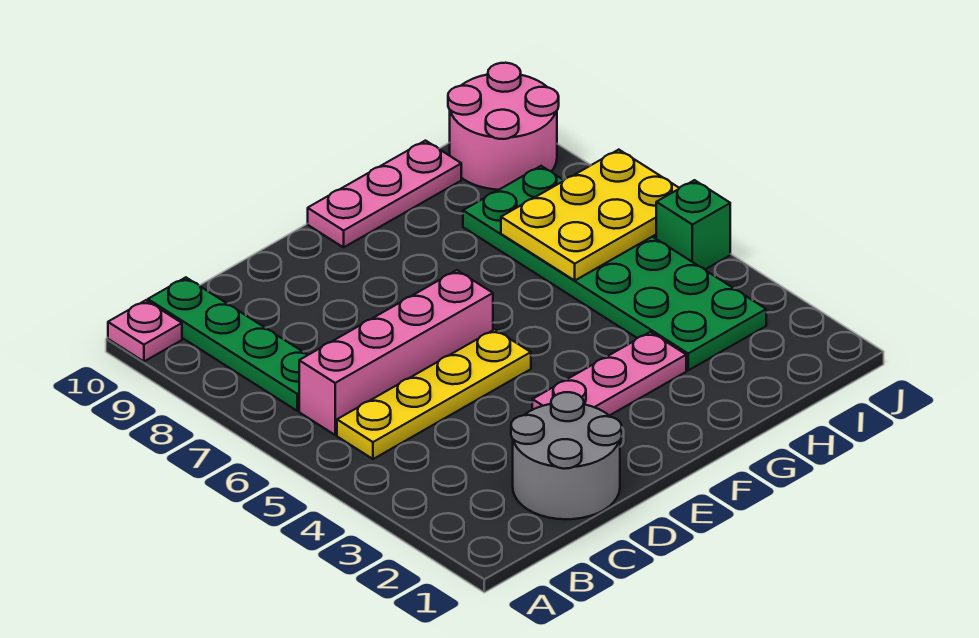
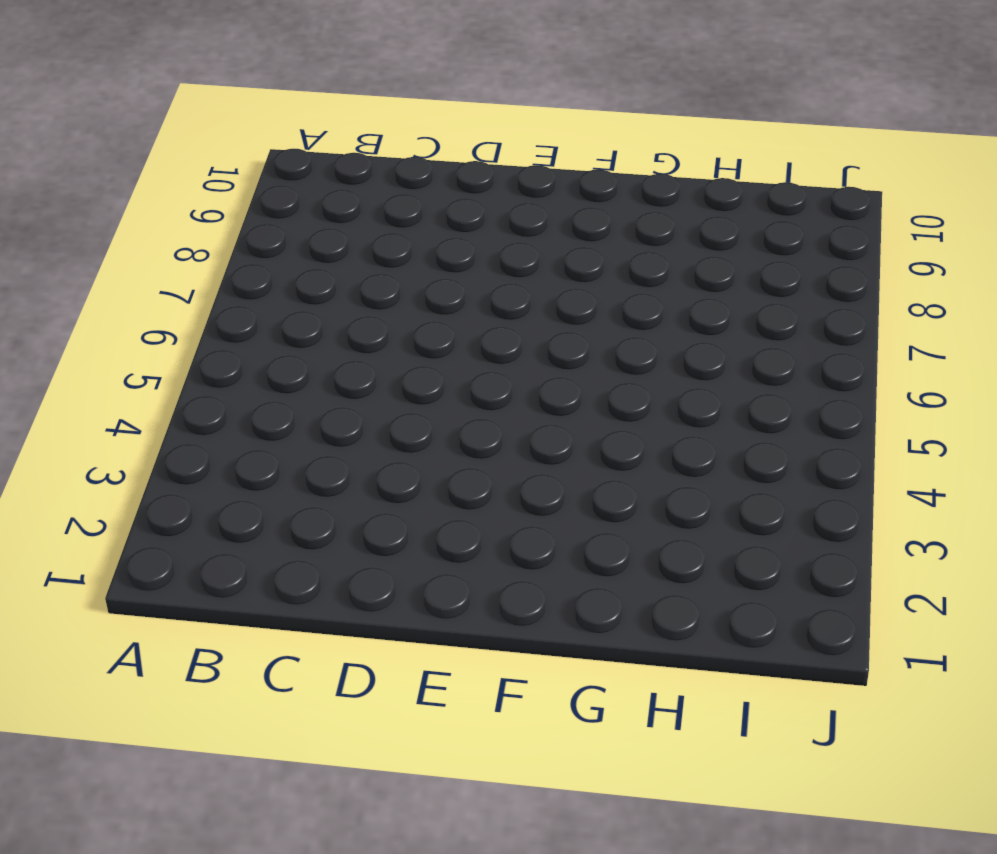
none -> pink plate A10 level 1
none -> yellow plate B5:E5 level 1

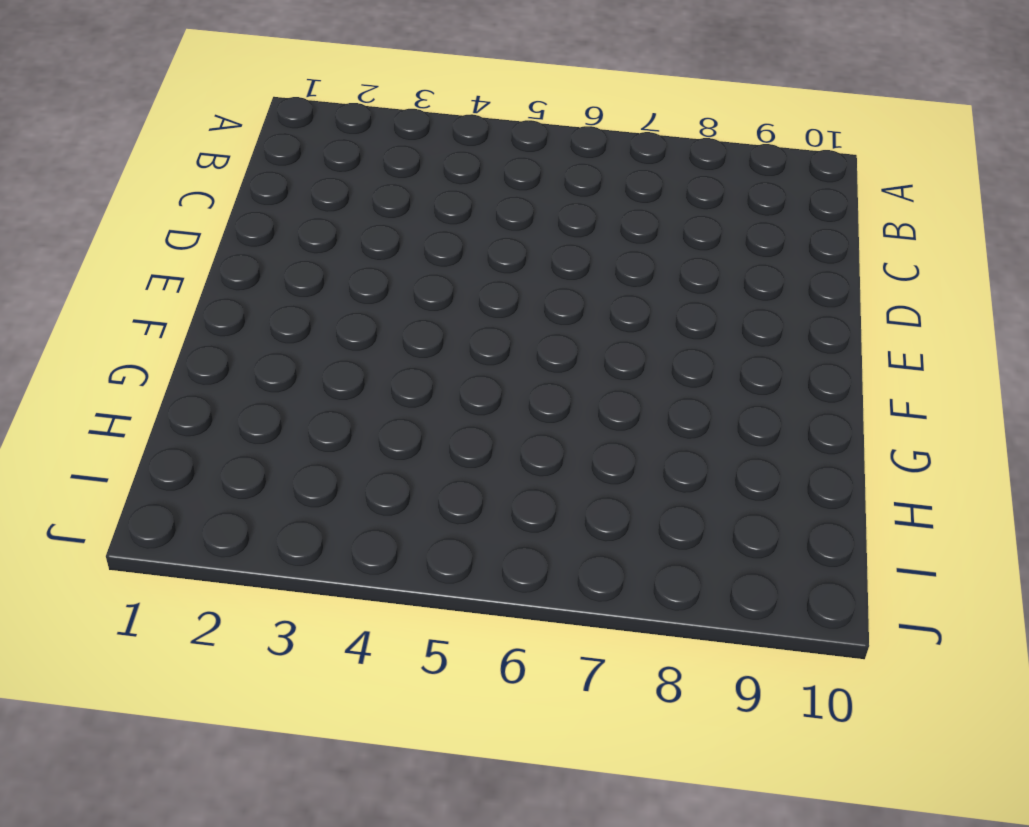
none -> pink plate A10 level 1
none -> yellow plate B5:E5 level 1

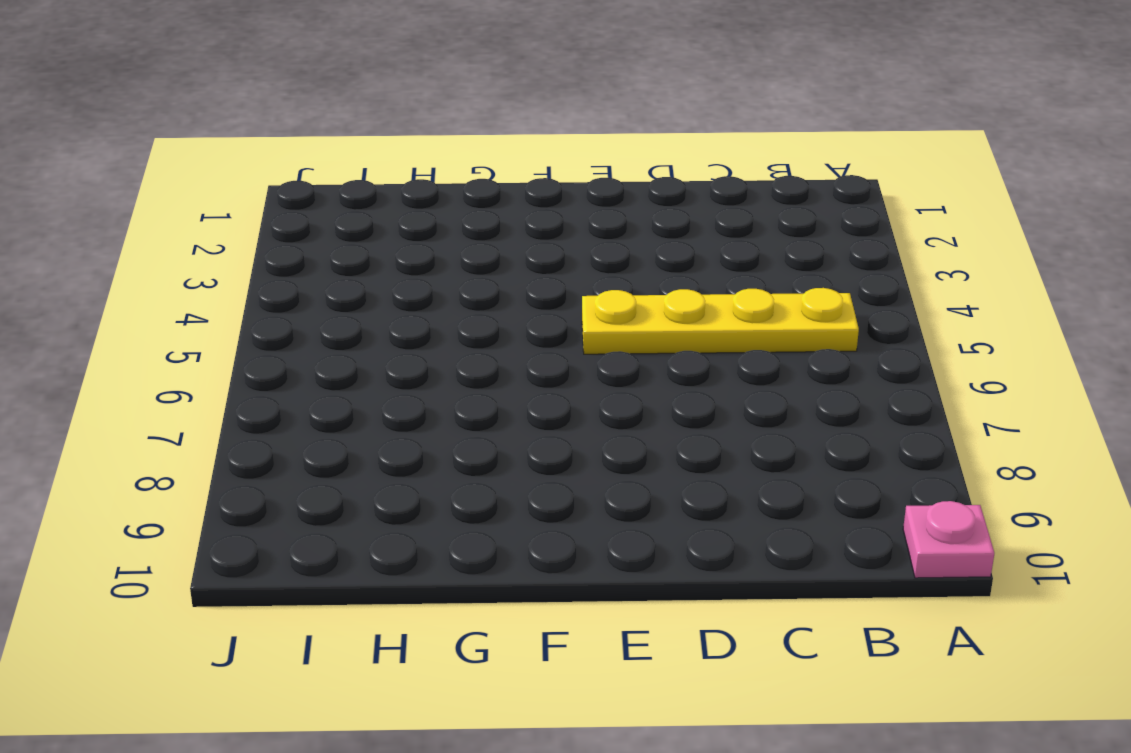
none -> pink brick B6:E6 level 1
none -> green plate B7:B10 level 1

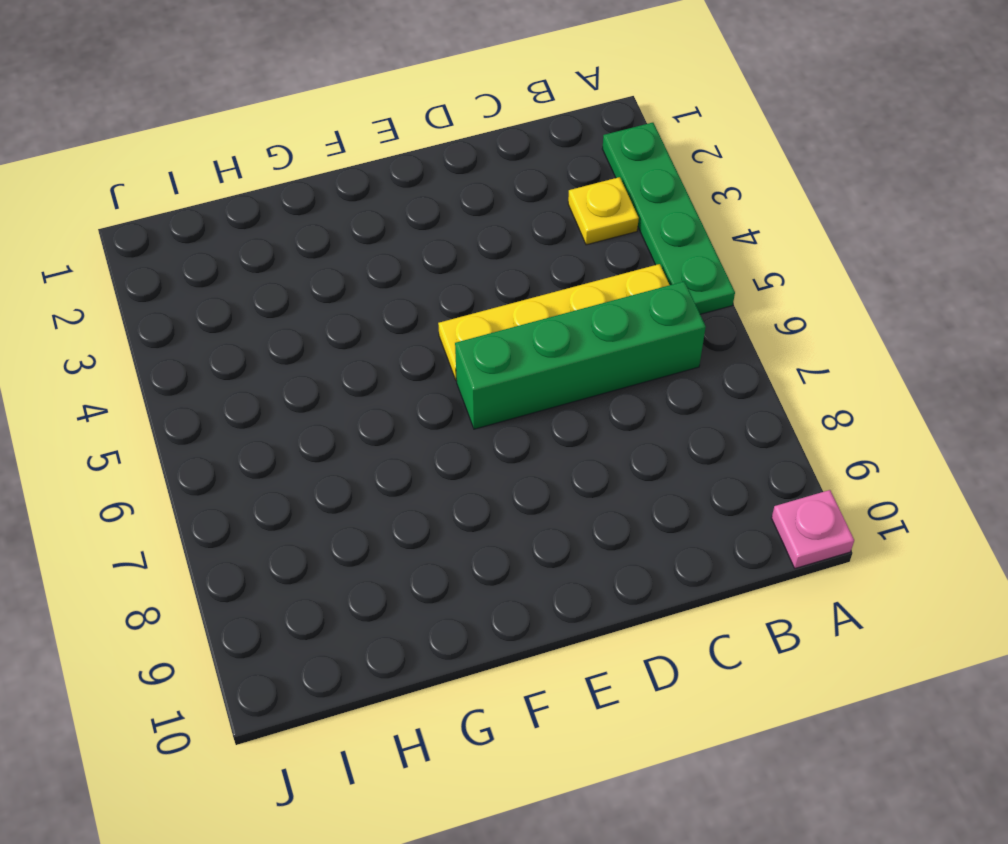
green plate A2:A5 level 1 -> green plate B7:B10 level 1
yellow plate B3 level 1 -> none
green brick B6:E6 level 1 -> pink brick B6:E6 level 1
none -> grey round brick C1:D2 level 1
none -> pink plate E3:G3 level 1

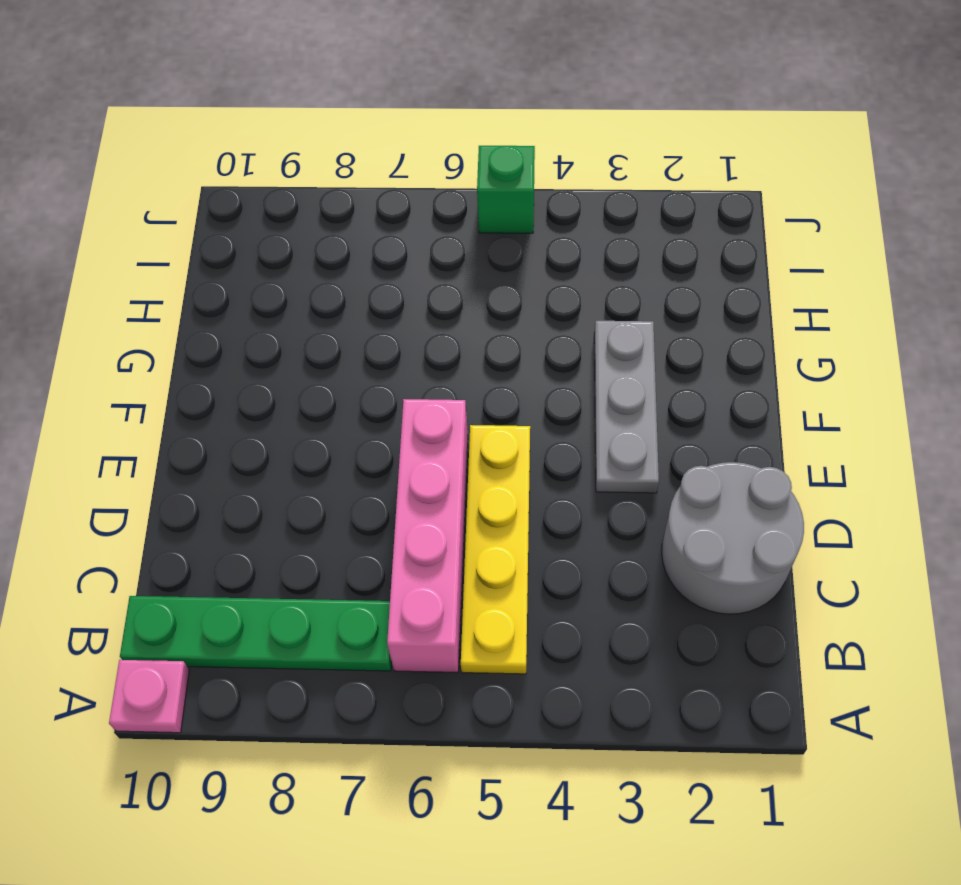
grey plate E3:G3 level 1 -> pink plate E3:G3 level 1
none -> pink plate F10:H10 level 1
none -> green plate H3:I8 level 1

